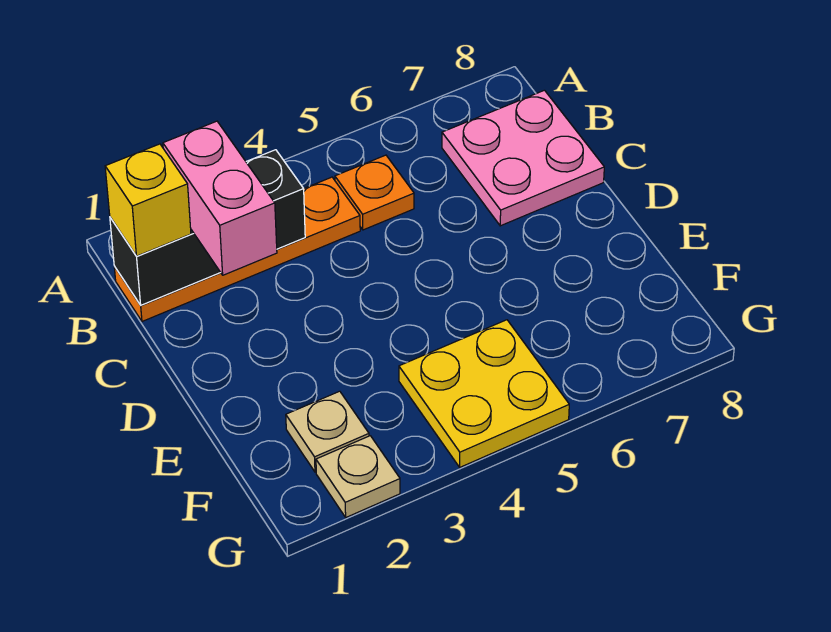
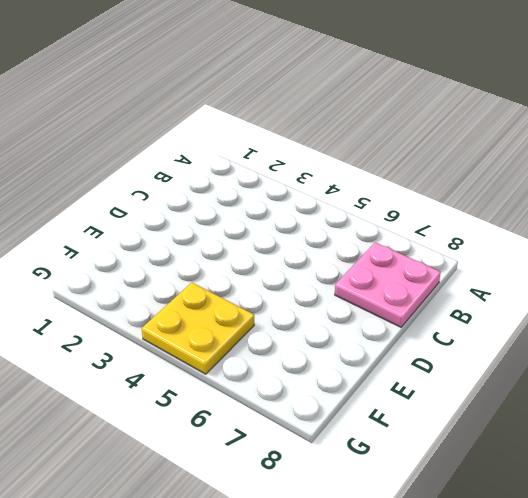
none -> orange plate B1:B4 level 1
none -> orange plate B5 level 1

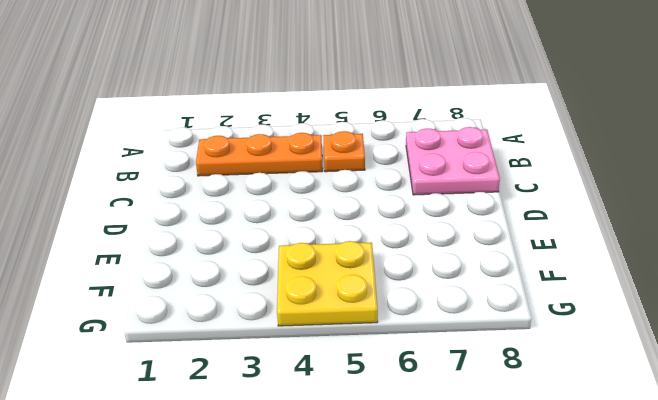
orange plate B2:B4 level 1 -> orange plate B1:B4 level 1
none -> tan plate F2 level 1
none -> tan plate G2 level 1

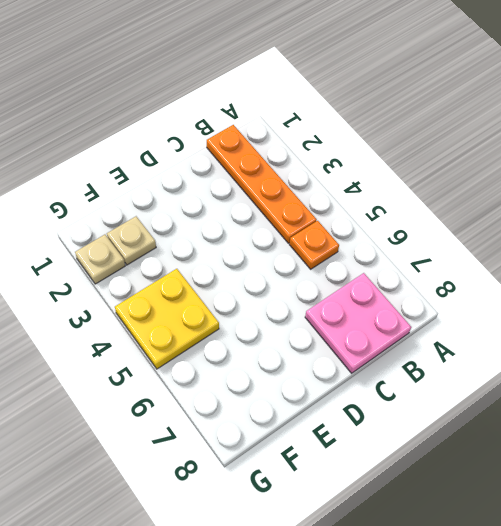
none -> black brick B1:B3 level 2
none -> yellow brick B1 level 3

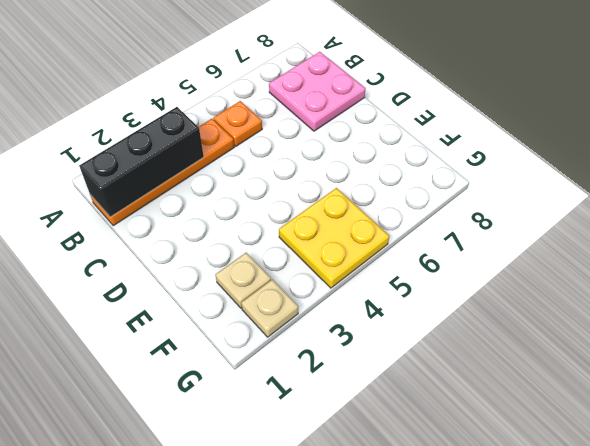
none -> yellow brick B1 level 3
none -> pink brick B2:C2 level 3

